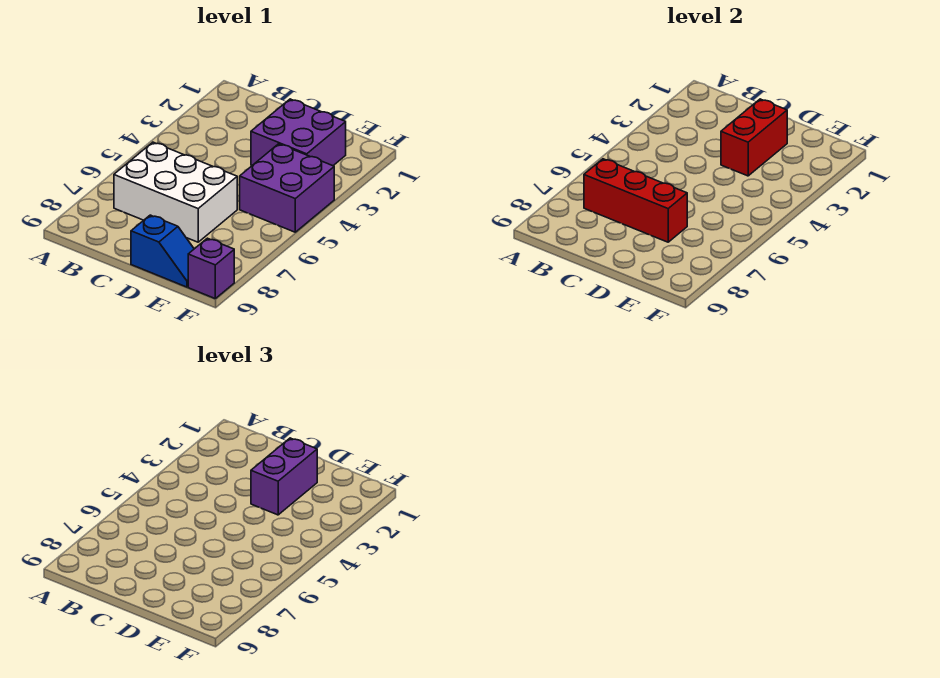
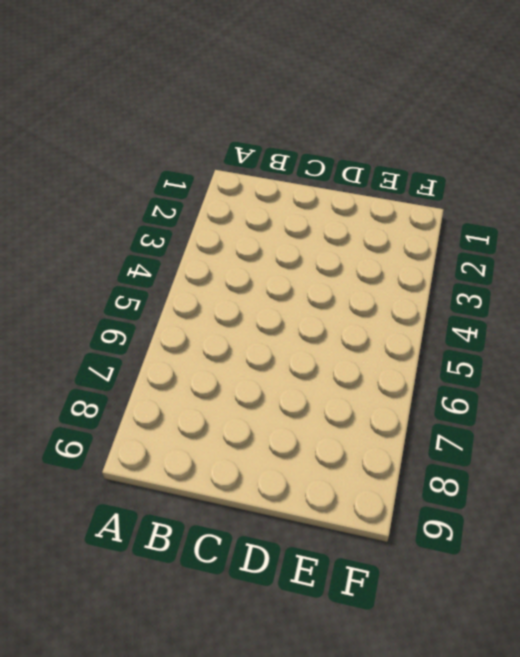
none -> white brick B6:D7 level 1
none -> purple brick D2:E3 level 1

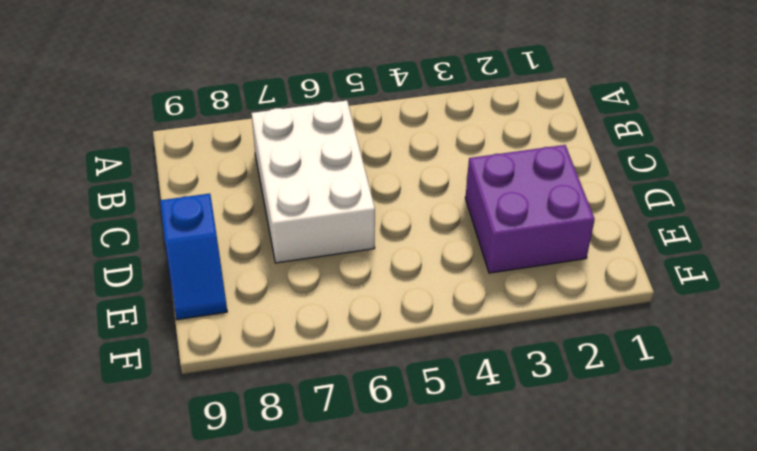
none -> purple brick E4:F5 level 1
none -> purple brick F9 level 1

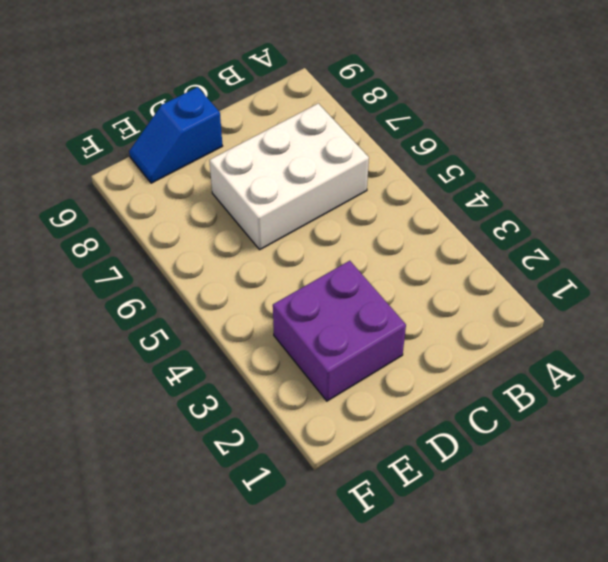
none -> purple brick E4:F5 level 1
none -> purple brick F9 level 1

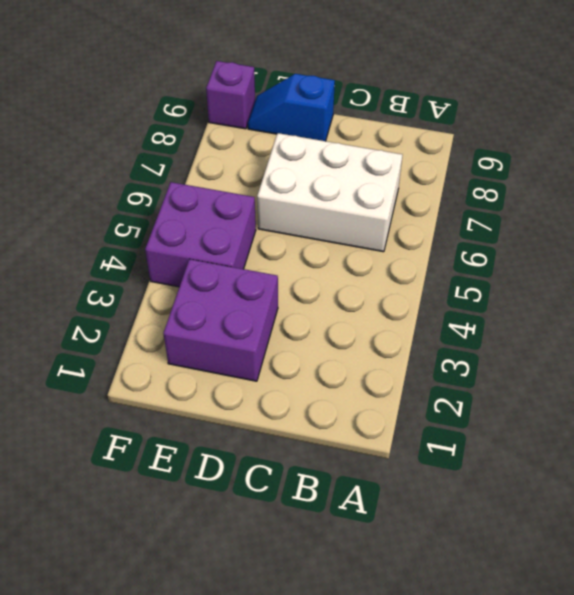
none -> red brick B7:D7 level 2
none -> red brick D2:D3 level 2

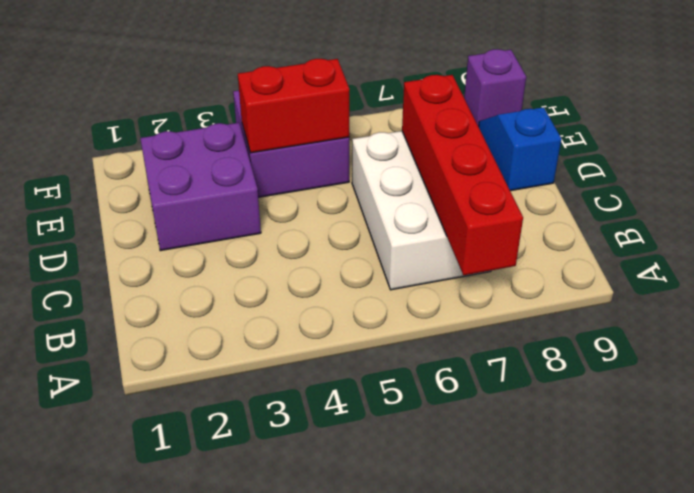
red brick A7:D7 level 2 -> red brick B7:D7 level 2
red brick E4:E5 level 2 -> red brick D2:D3 level 2
none -> purple brick D2:D3 level 3

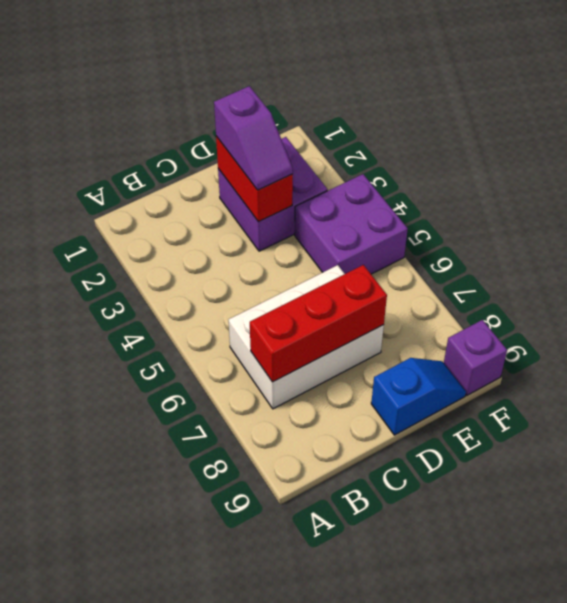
purple slope D2:D3 level 3 top 2 -> purple brick D2:D3 level 3

